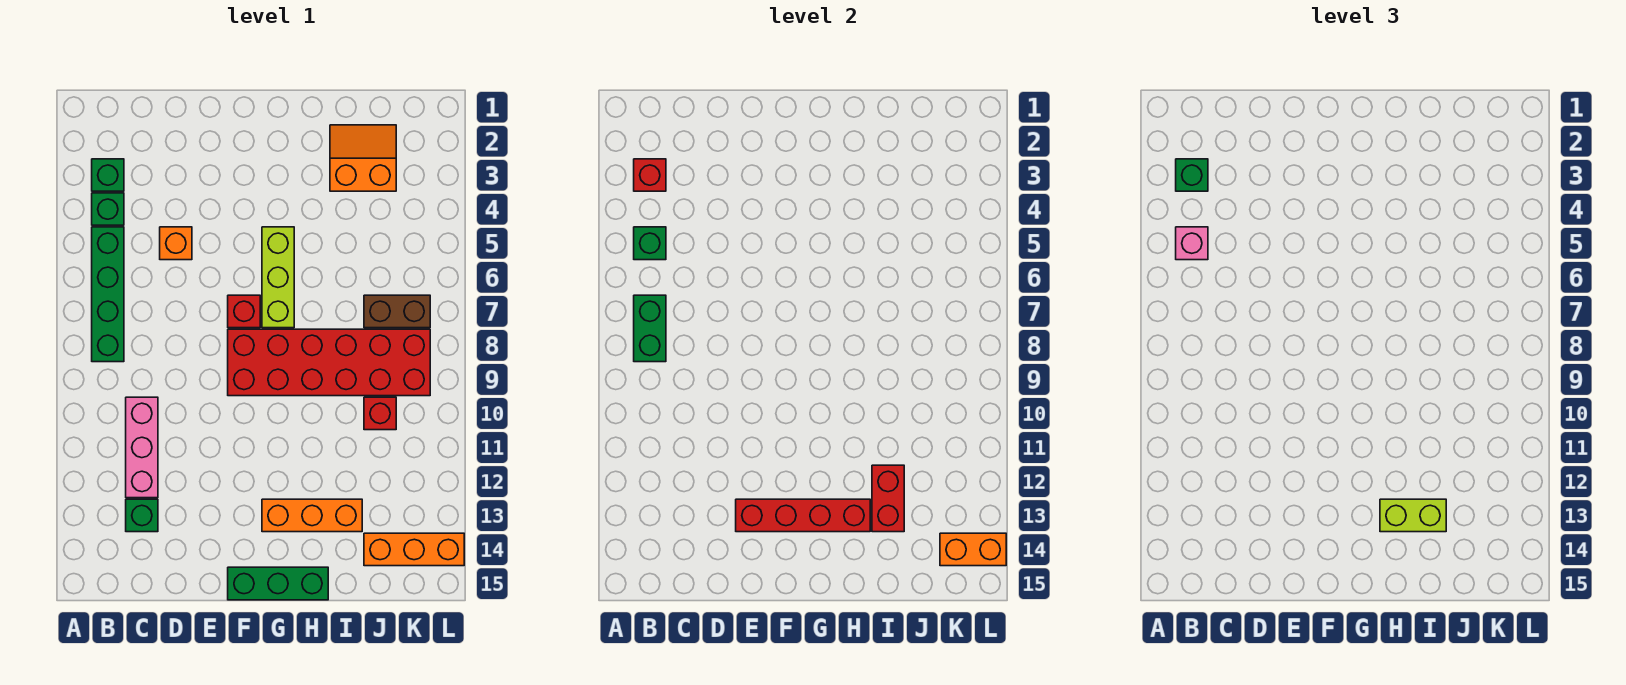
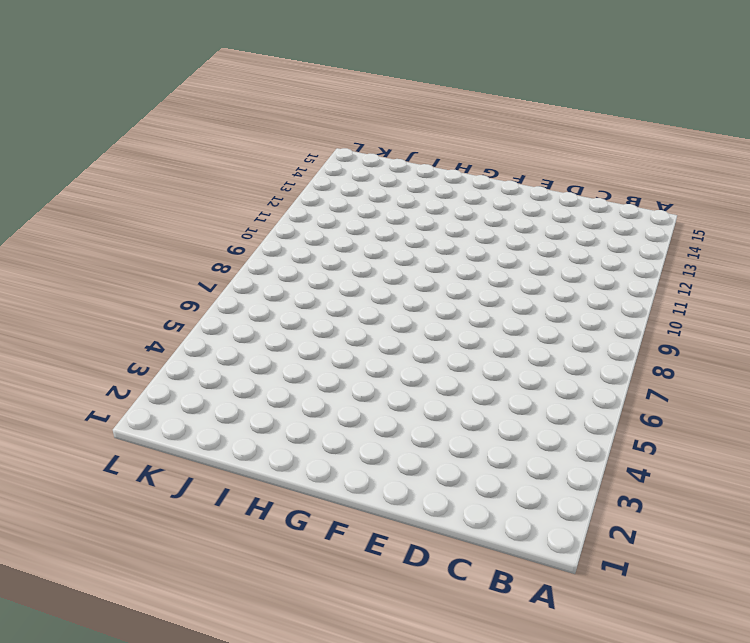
none -> green brick B3 level 1
none -> green brick B4 level 1
none -> green brick B5:B8 level 1

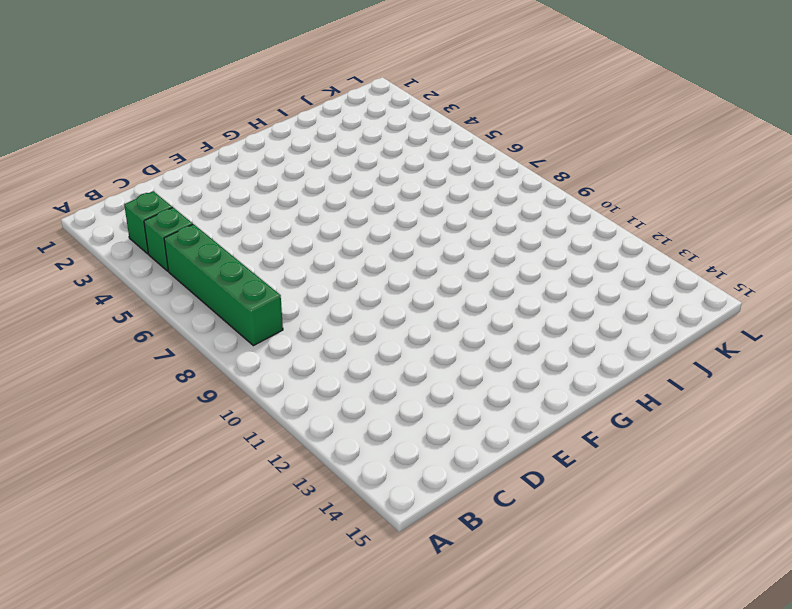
none -> pink brick C10:C12 level 1
none -> green brick C13 level 1
none -> orange brick D5 level 1

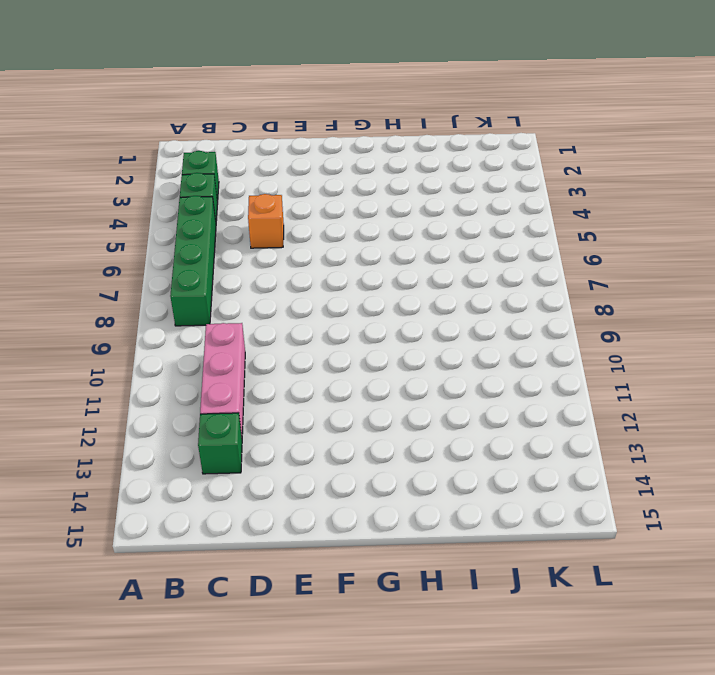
none -> red brick F7 level 1
none -> red brick F8:K9 level 1
none -> green brick F15:H15 level 1

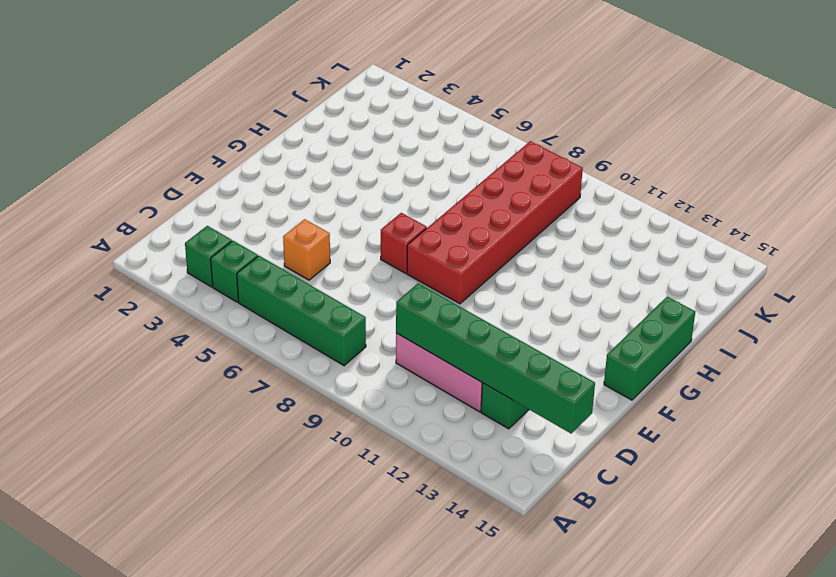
green brick C10:C15 level 2 -> none
none -> lime brick G5:G7 level 1
none -> orange brick G13:I13 level 1
none -> orange slope I2:J3 level 1 top 3

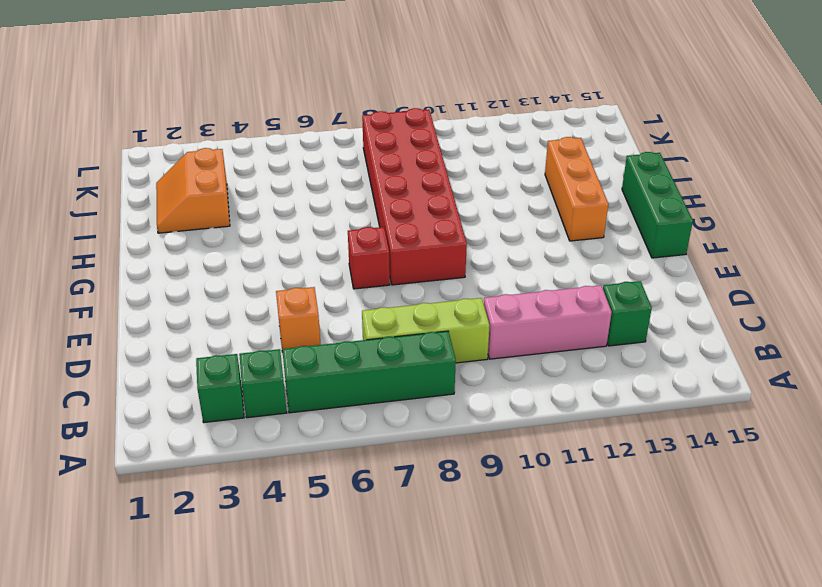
lime brick C7:C9 level 1 -> lime brick G5:G7 level 1
none -> brown brick J7:K7 level 1
none -> red brick J10 level 1
none -> orange brick J14:L14 level 1

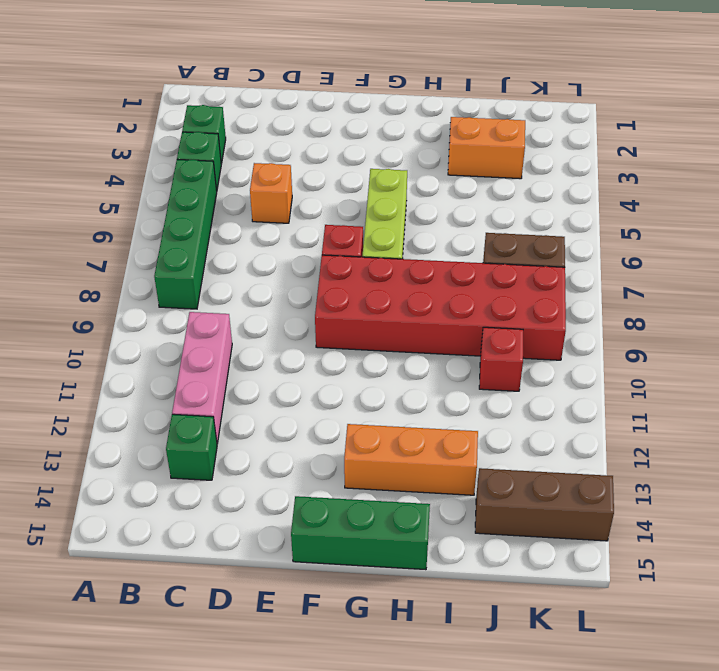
brown brick J14:L14 level 1 -> orange brick J14:L14 level 1
none -> red brick B3 level 2
none -> green brick B5 level 2
none -> green brick B7:B8 level 2

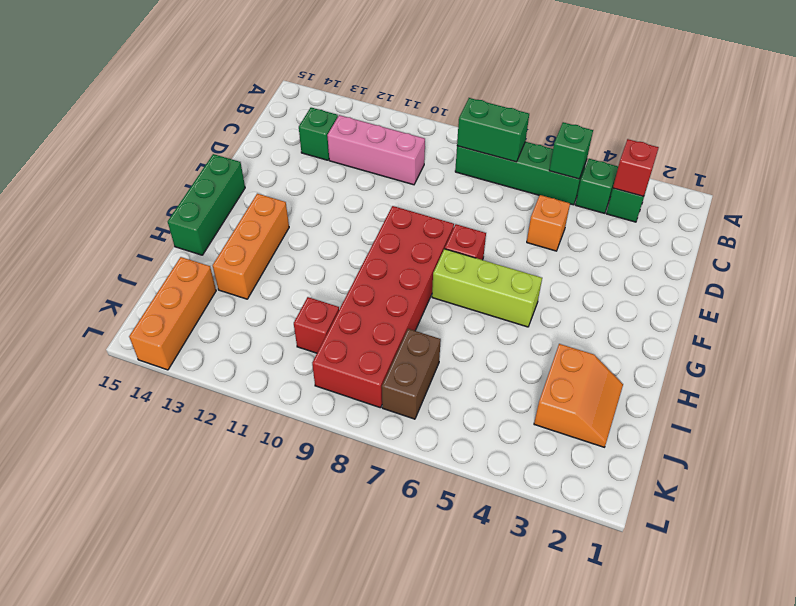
none -> red brick E13:H13 level 2
none -> red brick I12:I13 level 2
none -> orange brick K14:L14 level 2

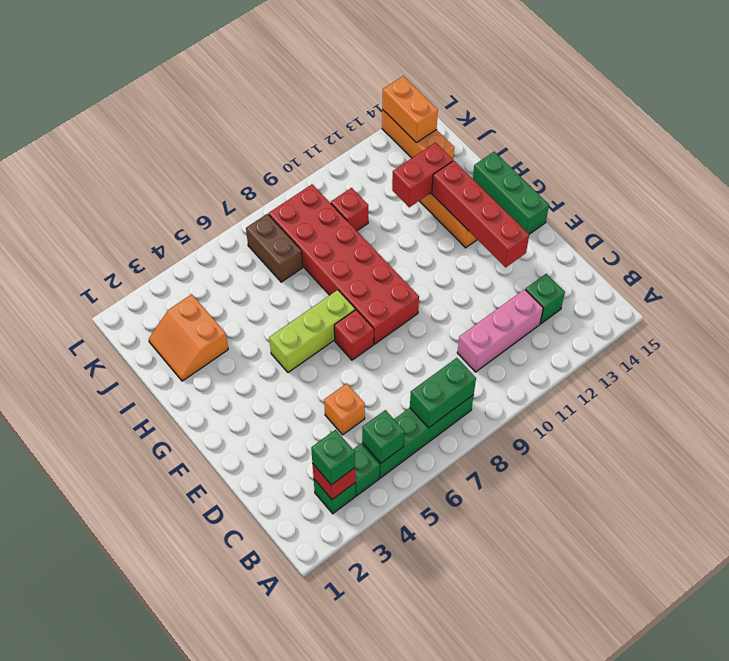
none -> pink brick B5 level 3
none -> lime brick H13:I13 level 3

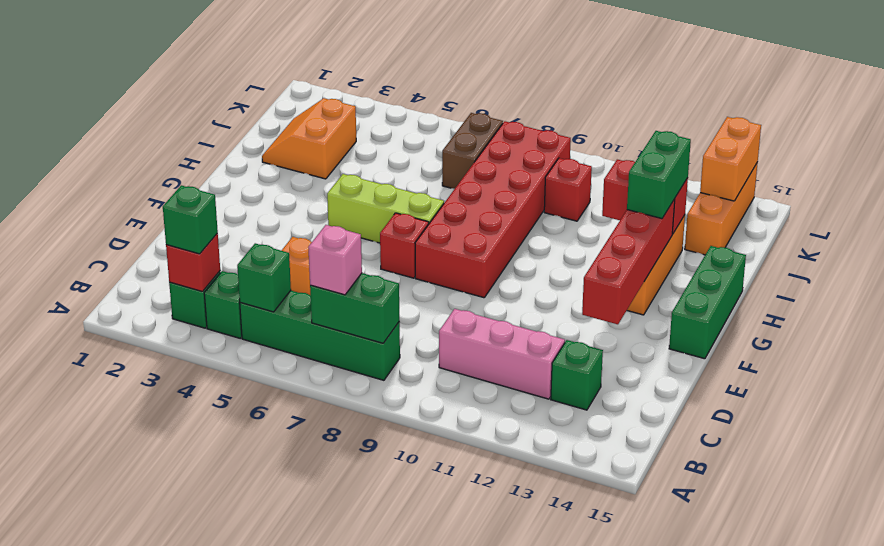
pink brick B7 level 3 -> pink brick B5 level 3
green brick H13:I13 level 3 -> lime brick H13:I13 level 3

